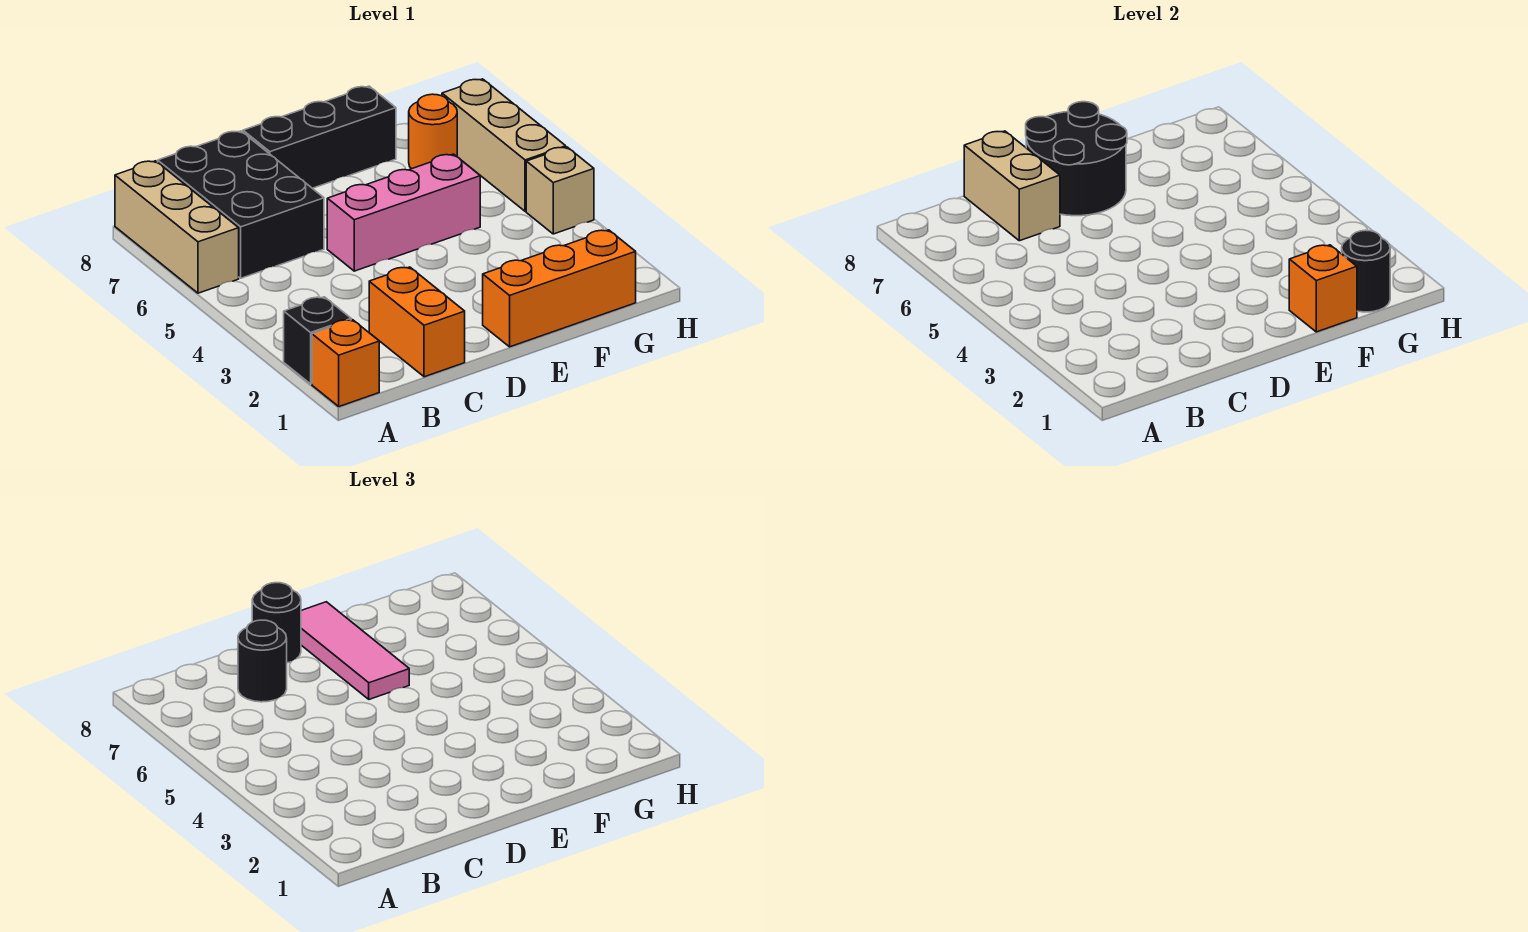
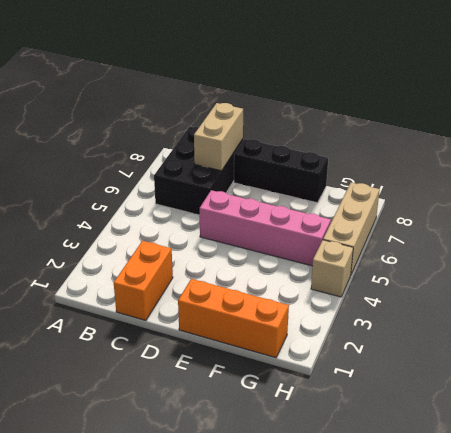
pink brick D5:G5 level 1 -> pink brick D5:F5 level 1
none -> orange brick A1 level 1
none -> black brick A2 level 1
none -> tan brick A6:A8 level 1

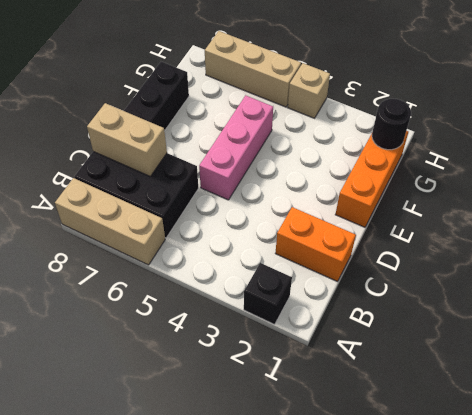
none -> orange brick A1 level 1
none -> orange round brick G7 level 1
none -> black round brick D7:E8 level 2

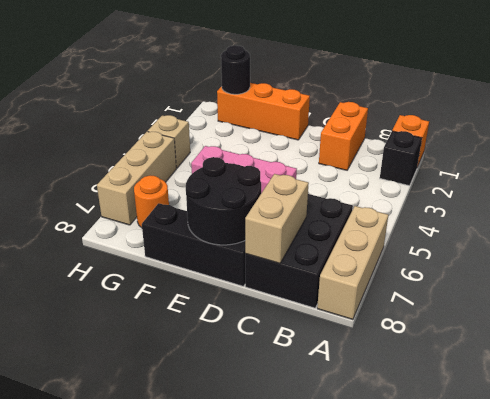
none -> orange brick F1 level 2
none -> black round brick C7 level 3
none -> black round brick D8 level 3

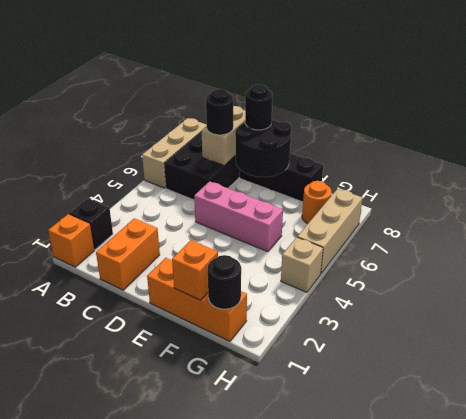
none -> pink tile E6:E8 level 3

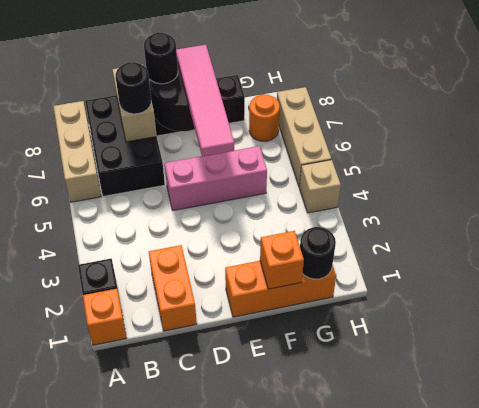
pink tile E5:E8 level 3 -> pink tile E6:E8 level 3

